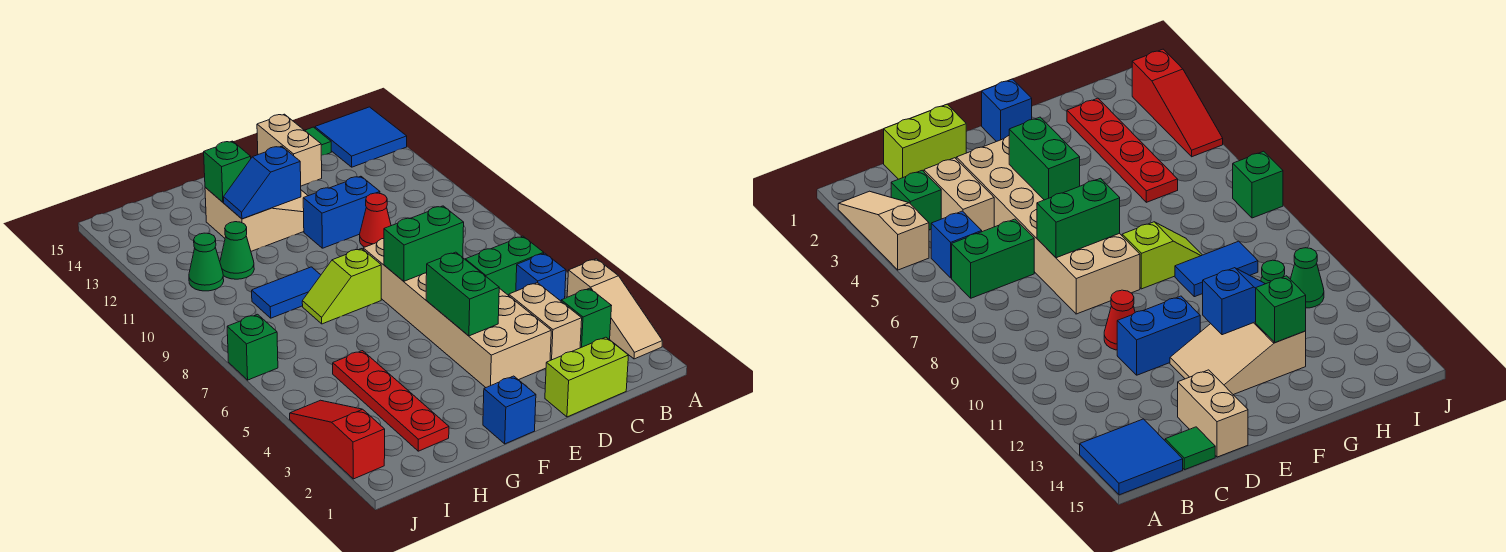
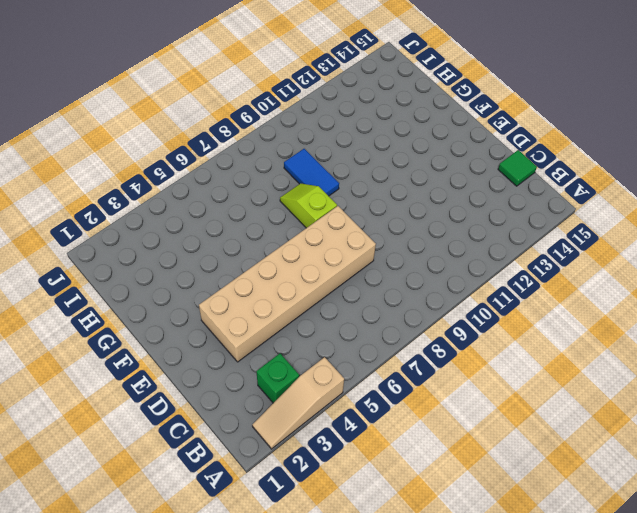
none -> blue tile A14:B15 level 1
none -> blue brick B5 level 1
none -> green brick B6:C6 level 1

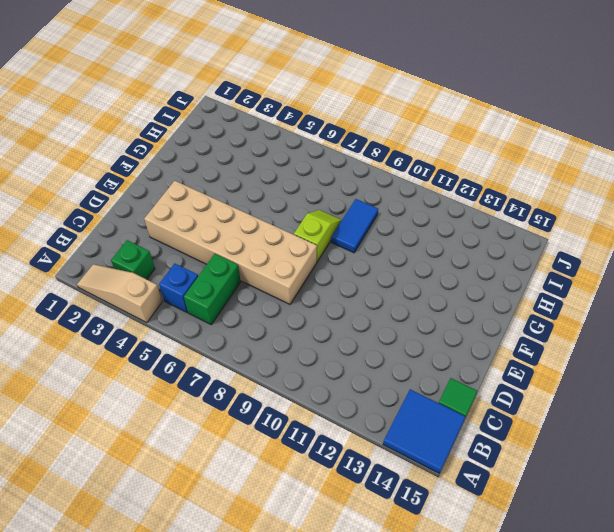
none -> lime brick C1:D1 level 1
none -> tan brick C3:C4 level 1
none -> red cone D10 level 1

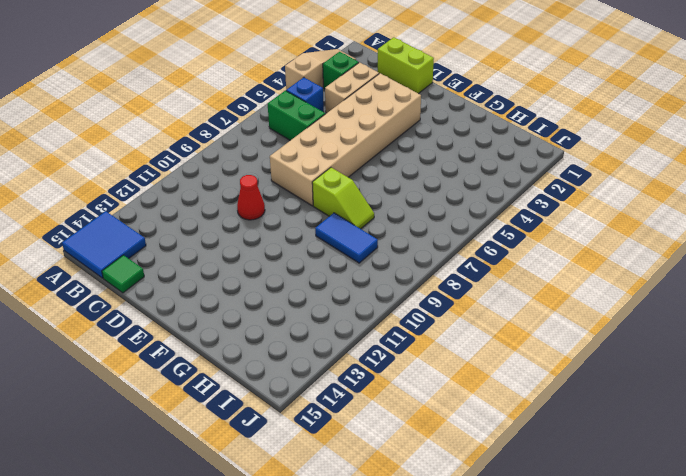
none -> blue brick D11:E11 level 1
none -> tan brick D14:D15 level 1
none -> tan slope E12:G13 level 1 top G

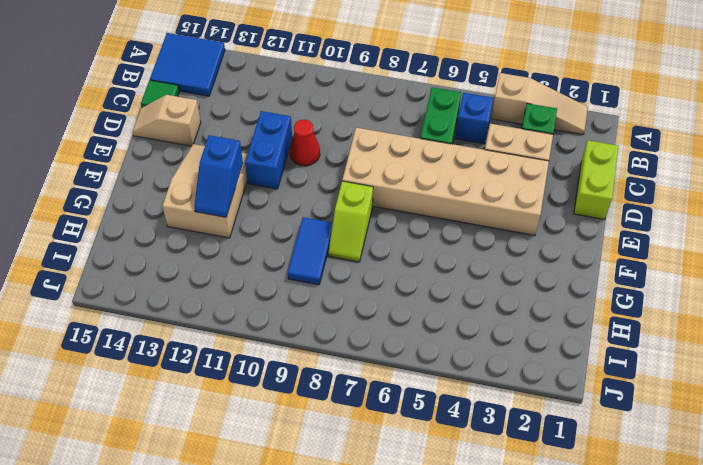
tan slope D14:D15 level 1 top 14 -> tan brick D14:D15 level 1
none -> blue brick F1 level 1
none -> red plate H2:H5 level 1
none -> green cone H11 level 1

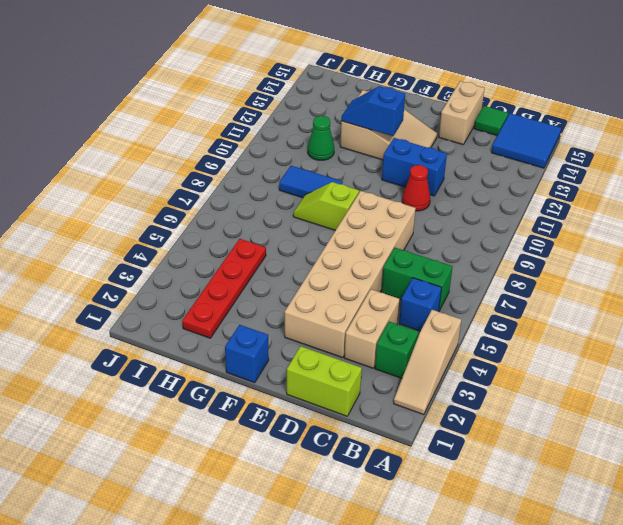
none -> green cone I11 level 1
none -> red slope J2:J4 level 1 top 2
none -> green brick J7 level 1

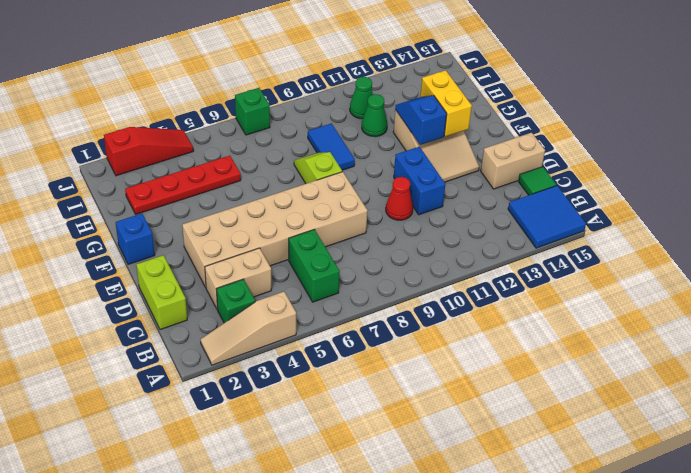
yellow brick F13:G13 level 2 -> green brick G13 level 2
none -> blue brick B5 level 1
none -> green brick D7:E7 level 2
none -> green brick E4:E5 level 2

